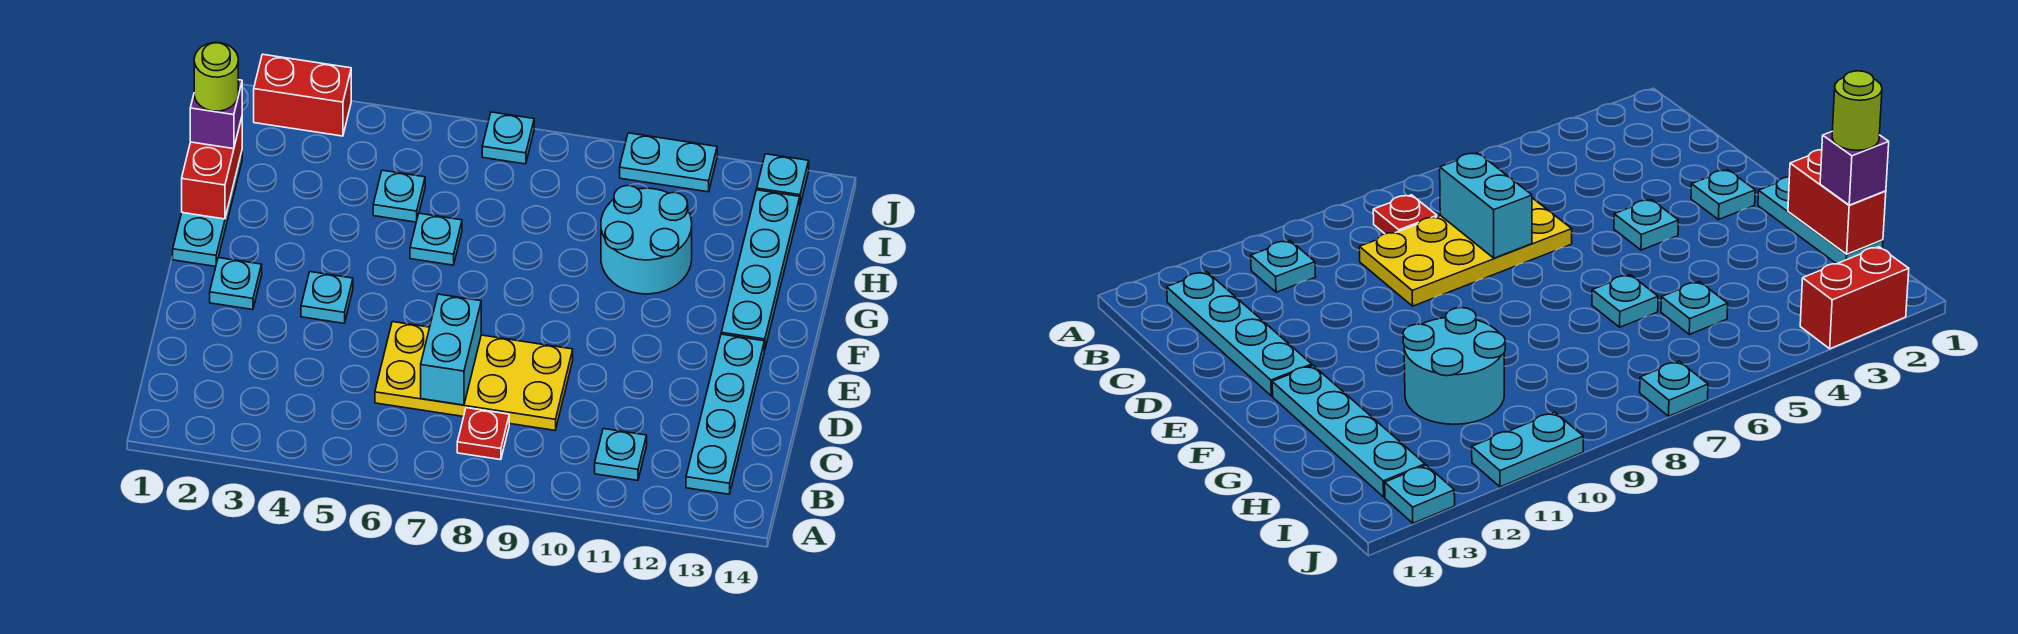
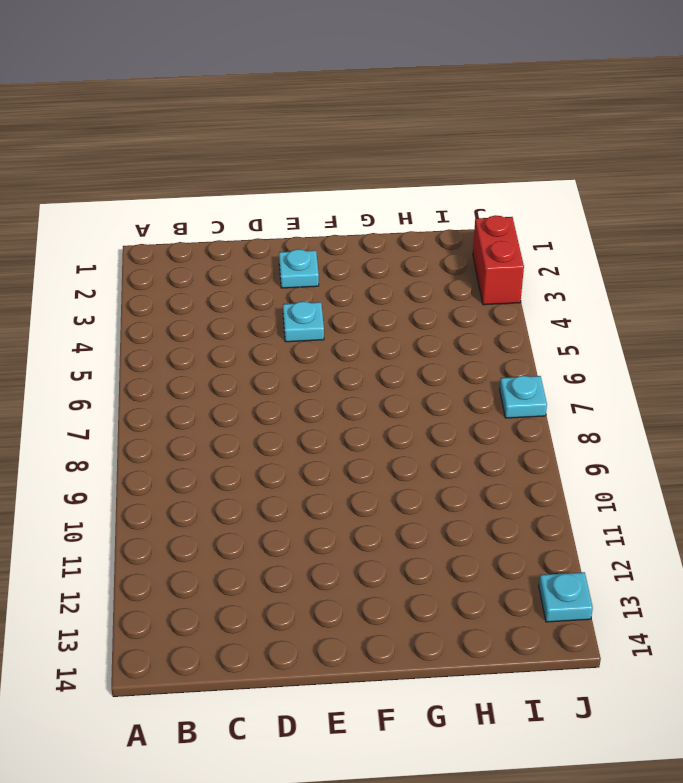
none -> red plate B8 level 1
none -> cyan plate B11 level 1
none -> cyan plate B13:E13 level 1

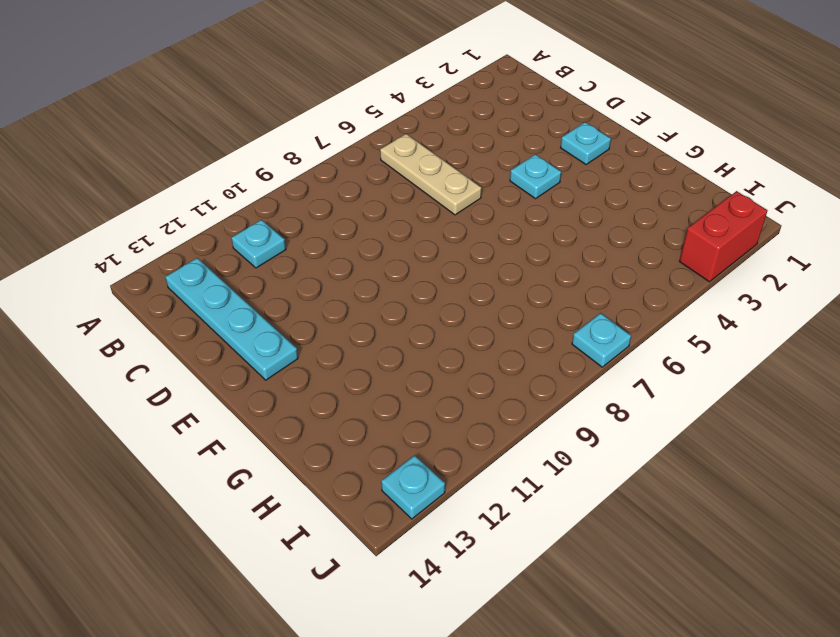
tan plate B6:D6 level 1 -> yellow plate C6:D9 level 1
none -> red plate B8 level 1
none -> cyan plate F1:H1 level 1
none -> cyan plate F13:I13 level 1

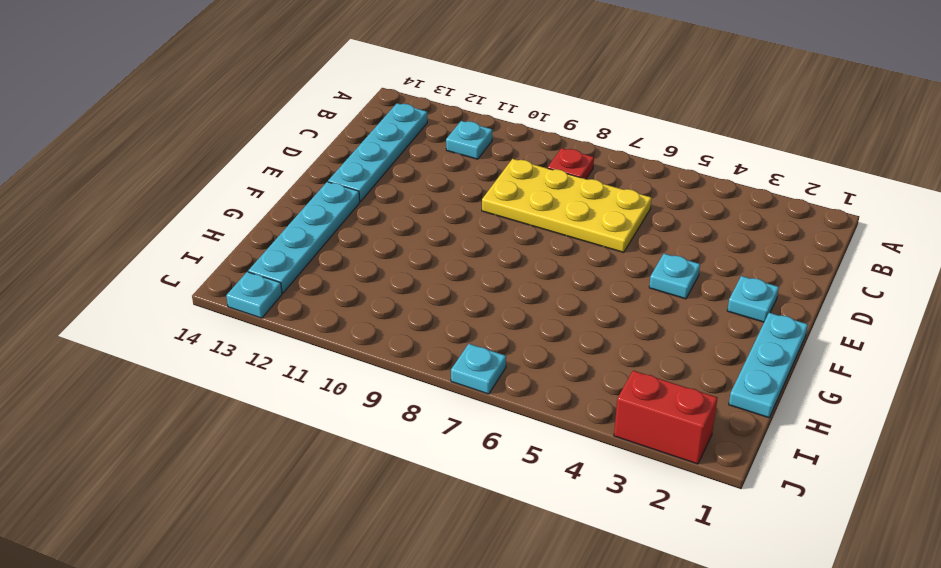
none -> cyan plate G6 level 1
none -> cyan round brick G10:H11 level 1
none -> cyan plate H5 level 1

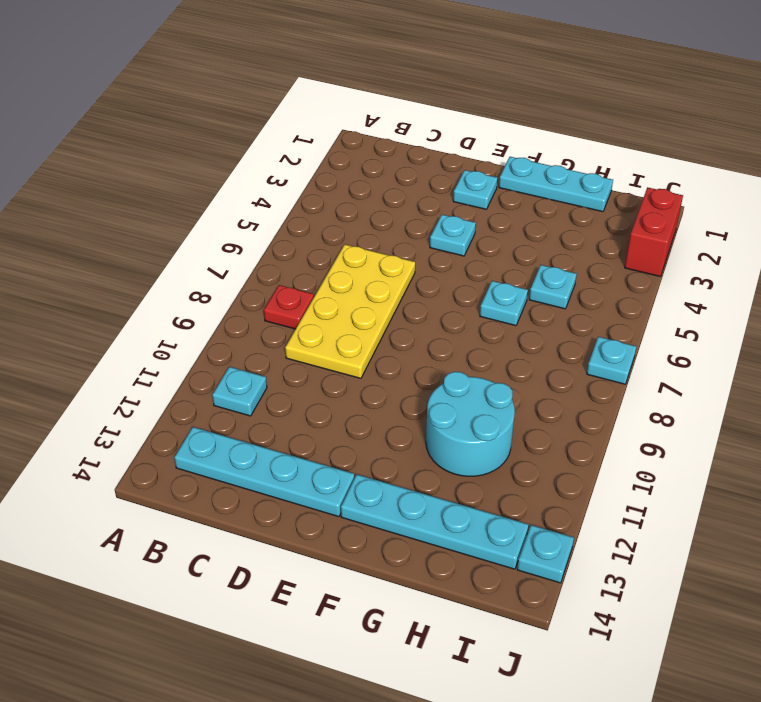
none -> cyan plate J10:J11 level 1
none -> cyan brick C7:D7 level 2
none -> red brick G1:H1 level 2

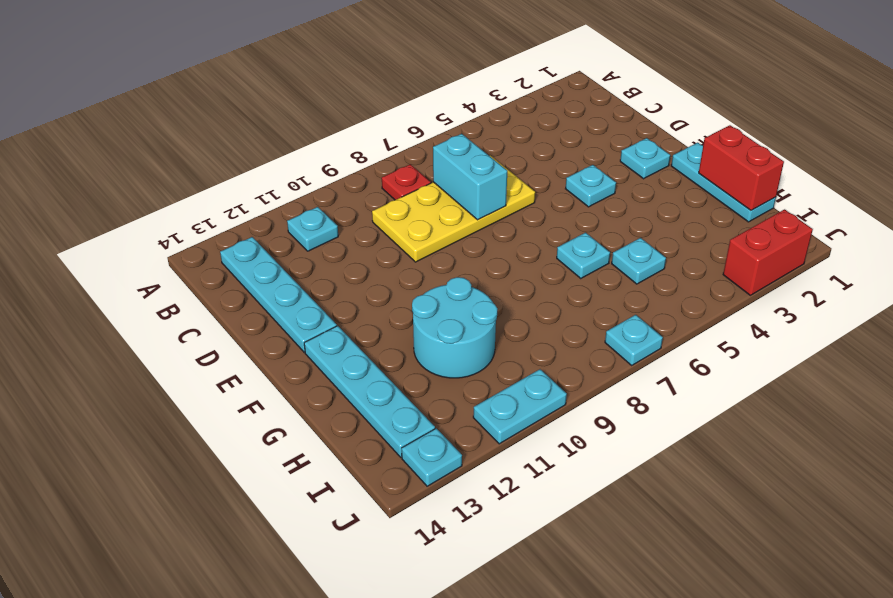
none -> purple brick H1 level 3
none -> lime round brick H1 level 4

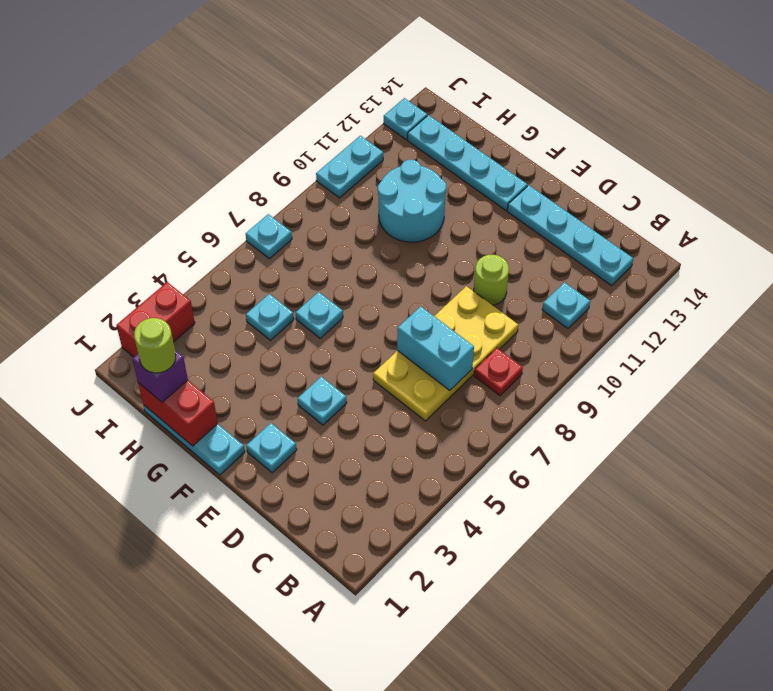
lime round brick D10 level 1 -> none

